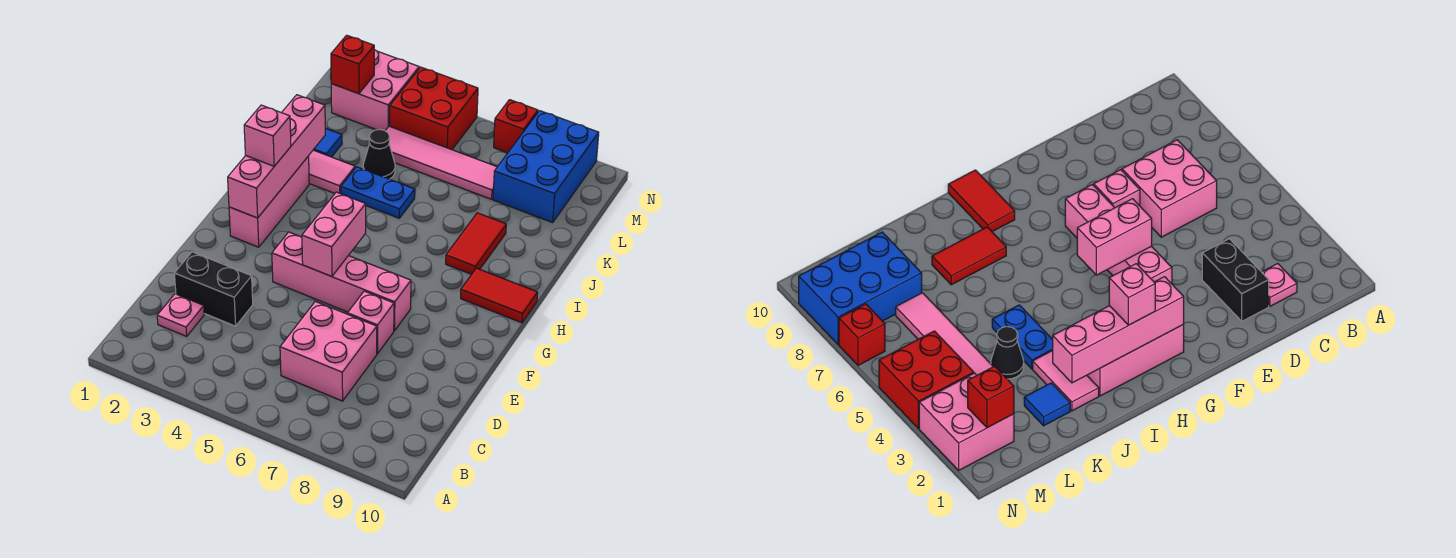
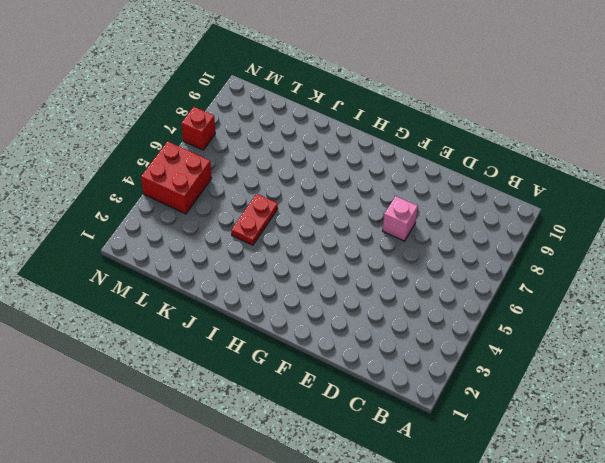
red plate J4:J5 level 1 -> blue plate J4:J5 level 1
none -> pink plate C2 level 1
none -> pink brick C6:D7 level 1
none -> black brick D2:D3 level 1

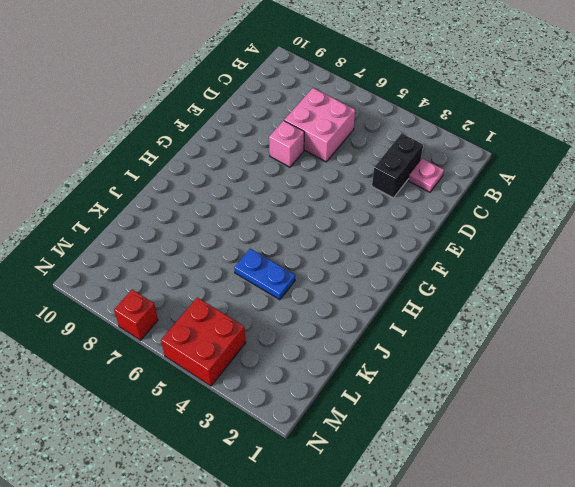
black brick C3:D3 level 1 -> black brick D2:D3 level 1
none -> pink brick F4:F7 level 1
none -> pink brick G2:I2 level 1
none -> red tile H9:H10 level 1

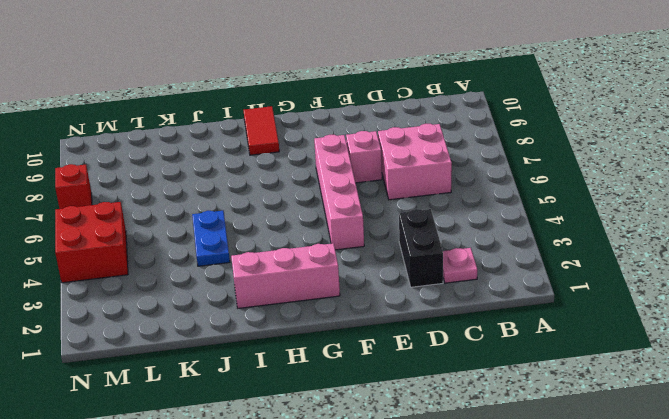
none -> red tile I8:J8 level 1
none -> pink tile J2:J3 level 1
none -> blue tile K2 level 1

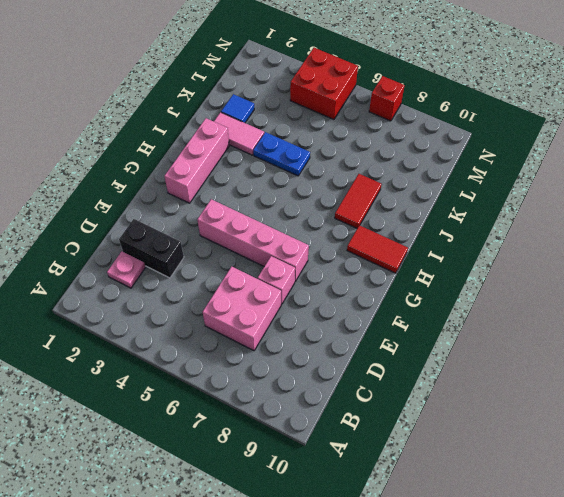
none -> black cone K4 level 1
none -> pink tile L4:L7 level 1
none -> blue brick L8:N9 level 1

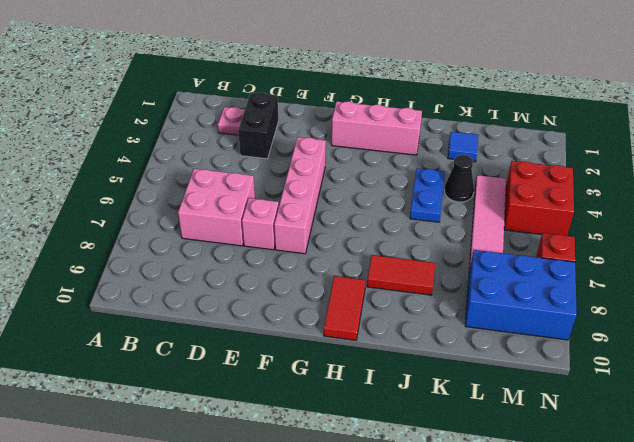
none -> pink tile J2:J3 level 1
none -> pink brick M2:N3 level 1
none -> pink brick F5:G5 level 2

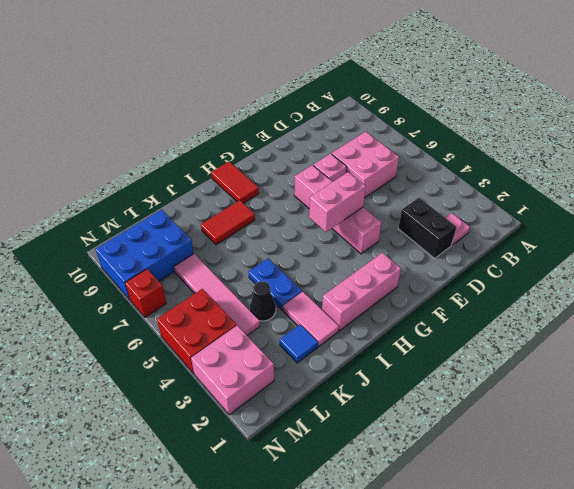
none -> pink brick G2:J2 level 2
none -> red brick M2 level 2
none -> pink brick H2 level 3

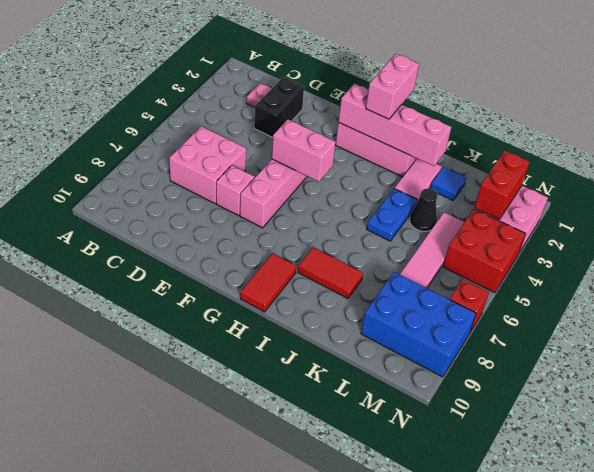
pink brick H1:H2 level 3 -> pink brick H2 level 3
red brick M2:M3 level 2 -> red brick M2 level 2

